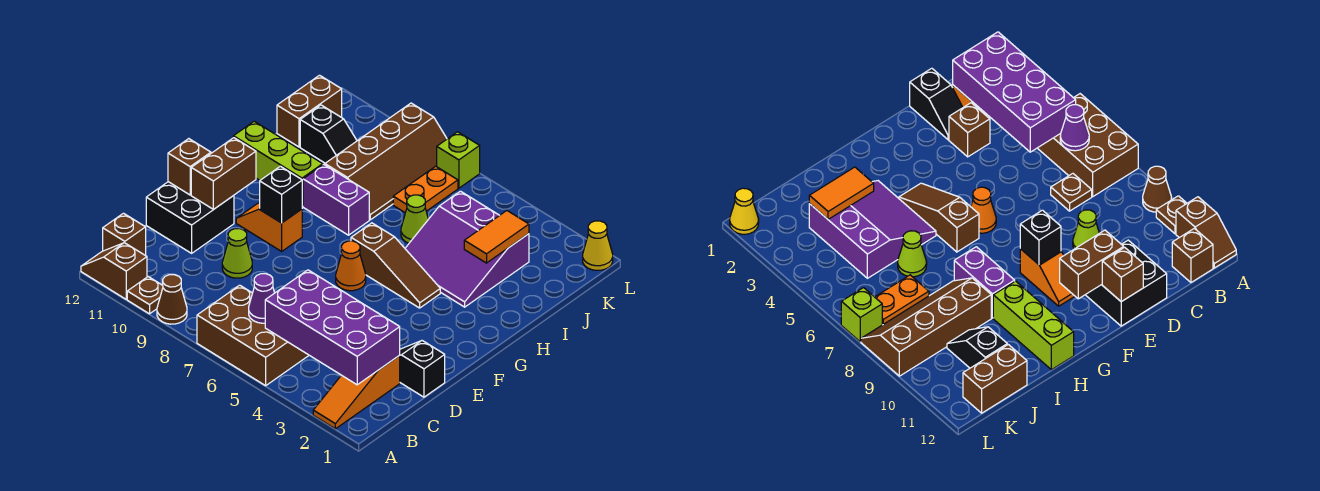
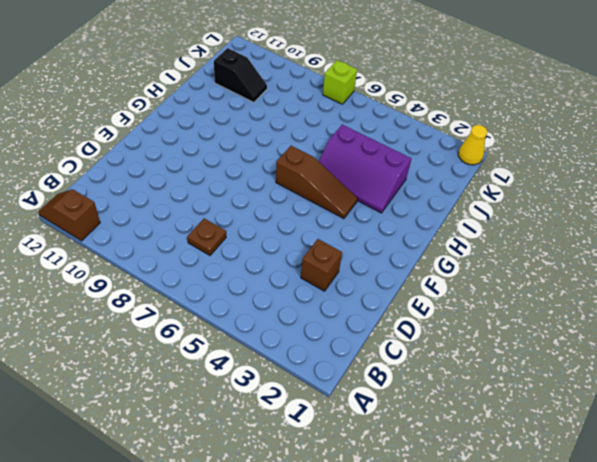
purple slope H3:I5 level 1 top I -> purple slope H3:J5 level 1 top J
none -> orange slope A2:C2 level 1 top C
none -> brown brick A5:B7 level 1
none -> brown cone A9 level 1
none -> brown plate A10 level 1

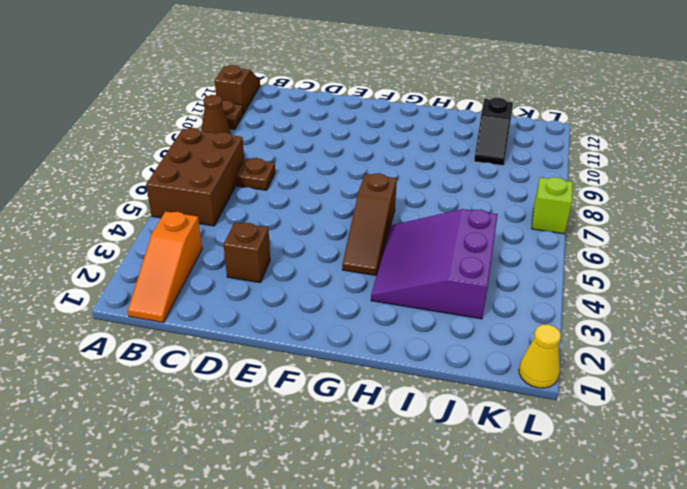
orange slope B1:B3 level 1 top 3 -> orange slope A2:C2 level 1 top C
none -> brown brick B12 level 1
none -> black slope D1:D2 level 1 top 1
none -> lime cone D9 level 1
none -> black brick D11:E12 level 1

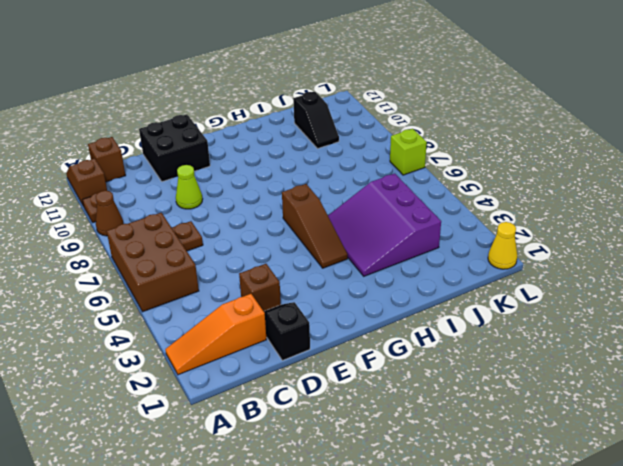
none -> orange cone F6 level 1
none -> orange slope F9:F10 level 1 top 9
none -> purple brick H8:H9 level 1
none -> lime brick H10:H12 level 1

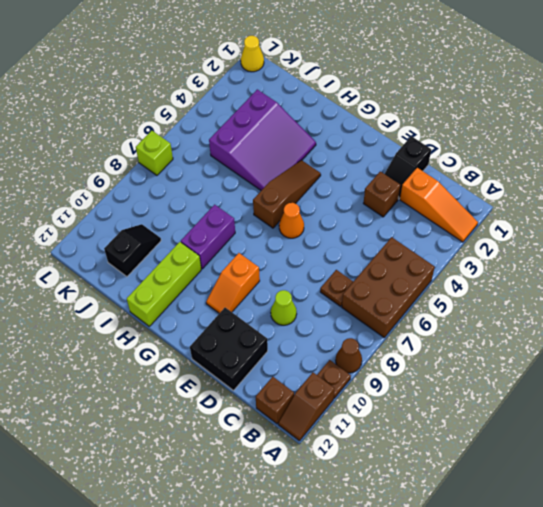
none -> lime cone I6 level 1
none -> brown slope I8:L9 level 1 top 9
none -> orange plate J7:K7 level 1
none -> brown brick J12:K12 level 1

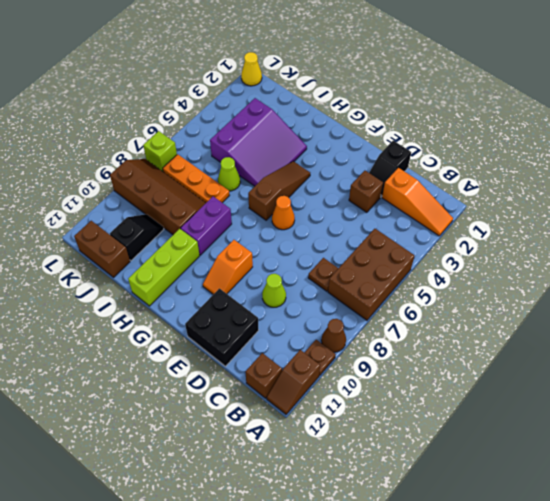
orange plate I7:K7 level 1 -> orange plate J7:K7 level 1
none -> purple brick B2:C5 level 2
none -> purple cone B6 level 2
none -> brown brick E11:F11 level 2
none -> brown brick E12 level 2

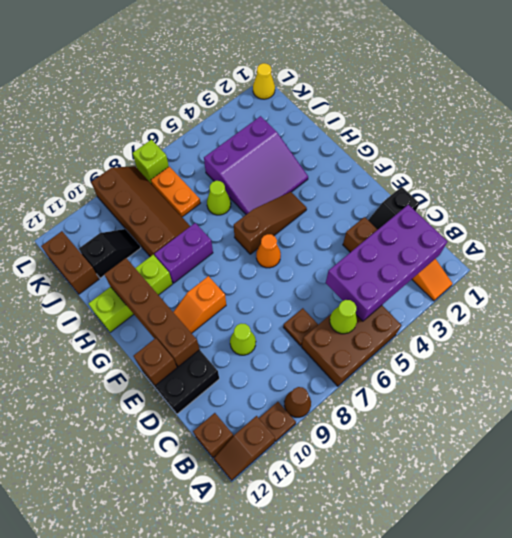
lime cone B6 level 2 -> purple cone B6 level 2
brown brick E11:H11 level 2 -> brown brick E11:F11 level 2
none -> black brick F9 level 2
none -> orange tile I3:J3 level 2

